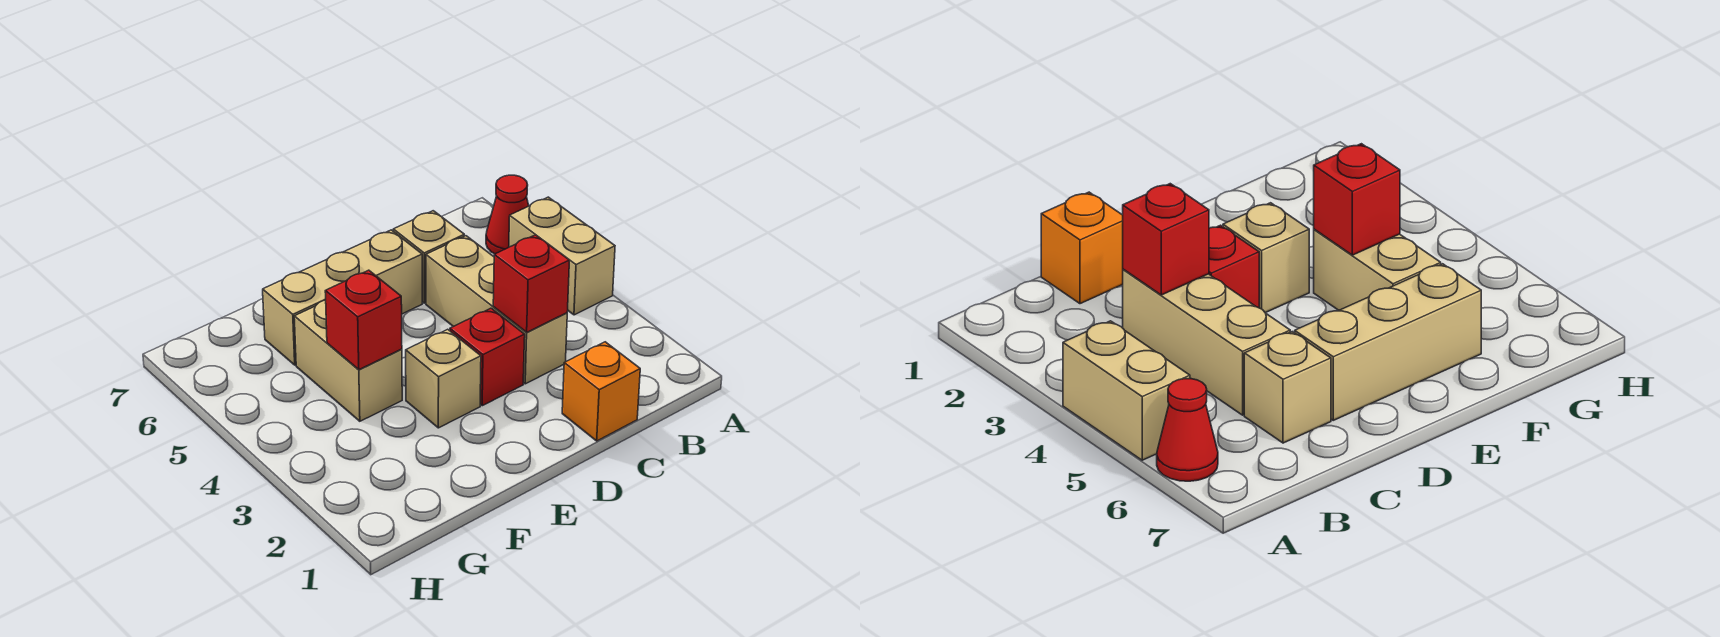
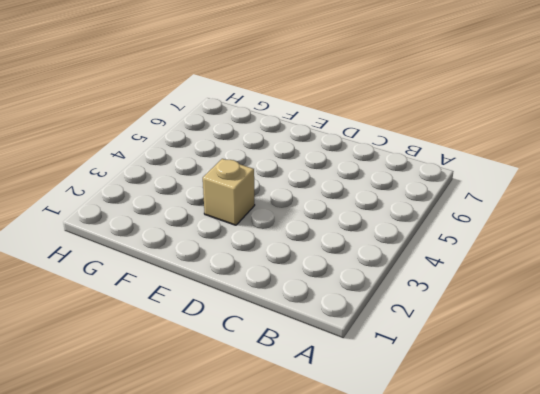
none -> tan brick A4:A5 level 1
none -> red cone A6 level 1

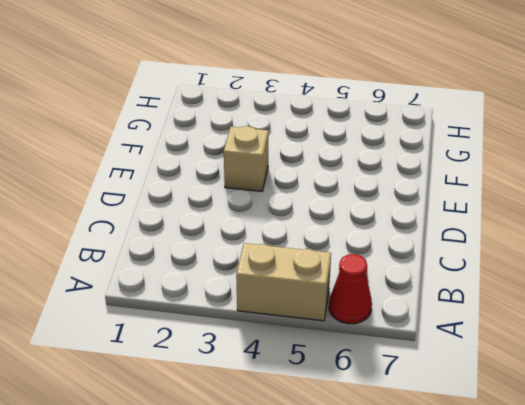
none -> orange brick C1 level 1
none -> tan brick C3:C5 level 1

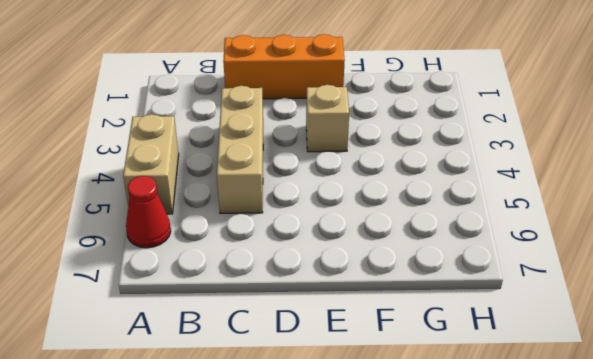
orange brick C1:E1 level 1 -> orange brick C1 level 1
none -> tan brick C6 level 1
none -> red brick D3 level 1

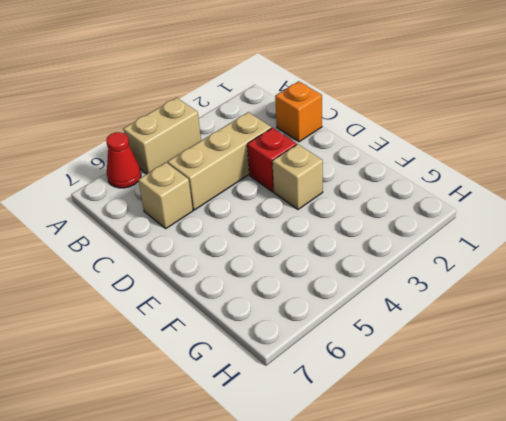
none -> tan brick D6:F6 level 1
none -> tan brick F4:F5 level 1

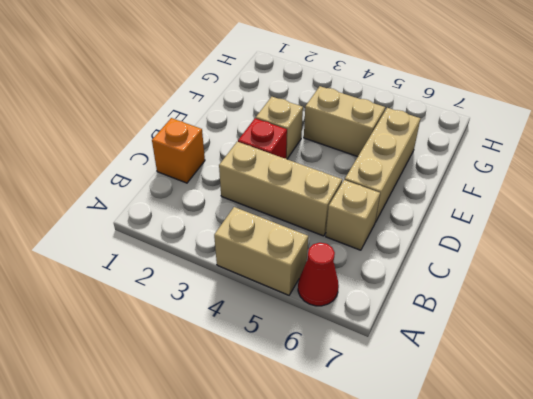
none -> red brick C3 level 2
none -> red brick F4 level 2

